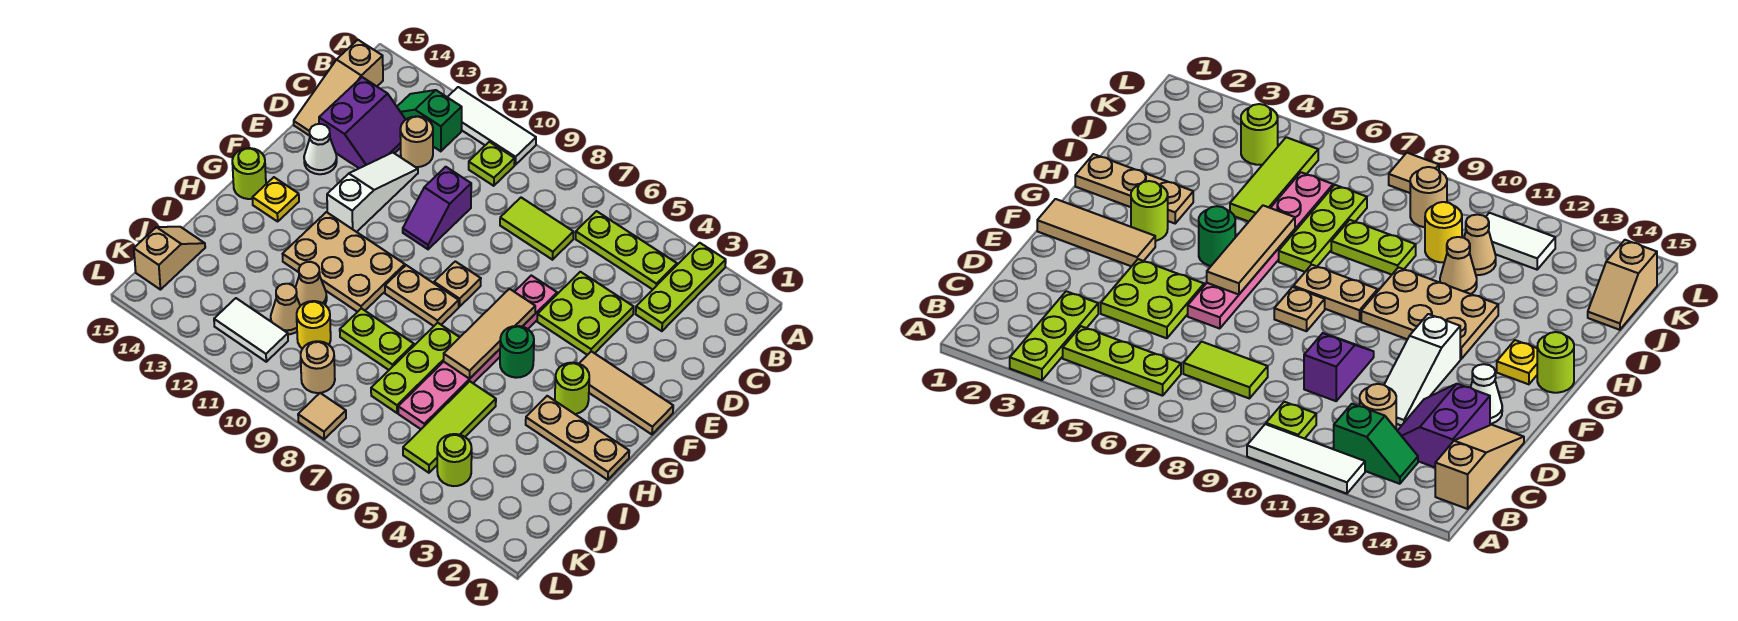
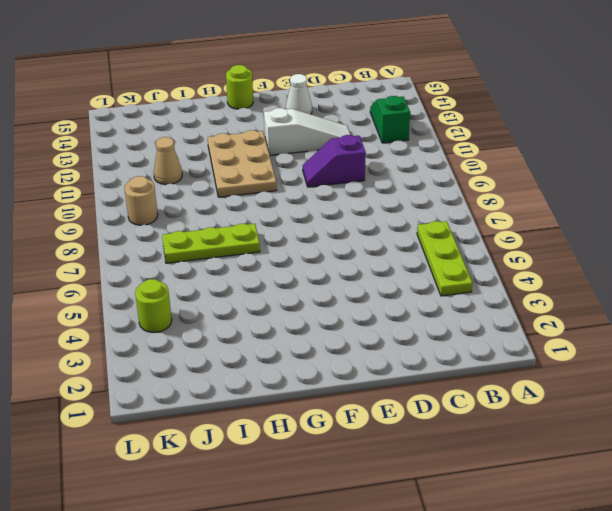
none -> lime plate A3:C3 level 1
none -> white tile A10:A12 level 1
none -> lime plate B10 level 1
none -> tan slope B15:D15 level 1 top B

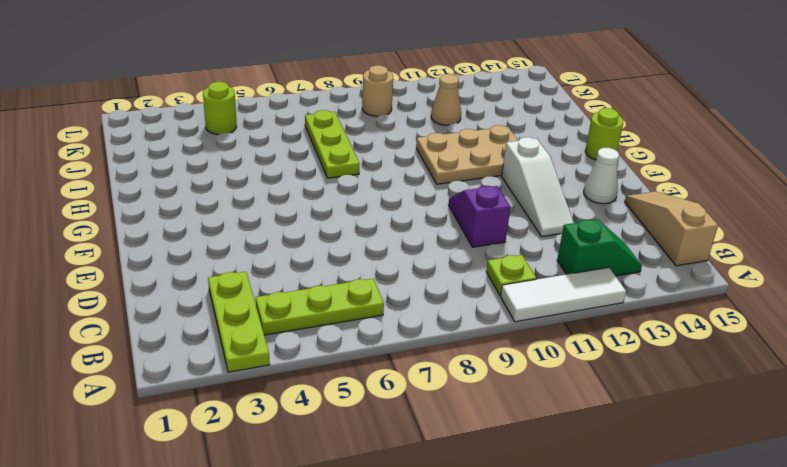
none -> lime tile C7:C8 level 1
none -> tan round brick C12 level 1
none -> purple slope C13:D14 level 1 top 14
none -> lime plate D4:E5 level 1

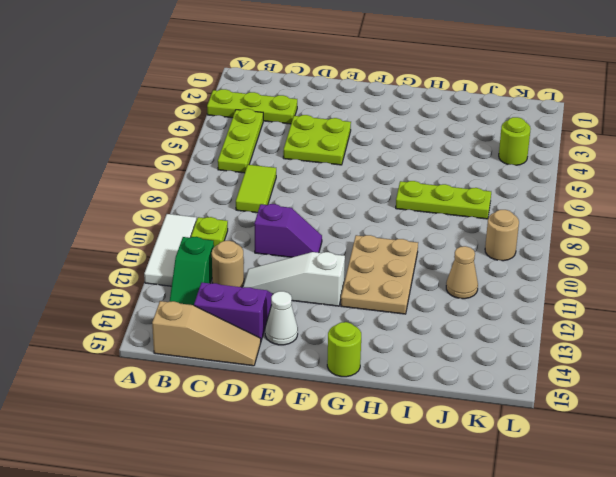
none -> pink plate E6:J6 level 1
none -> tan tile F1:F3 level 1
none -> tan plate F8 level 1
none -> lime round brick G3 level 1

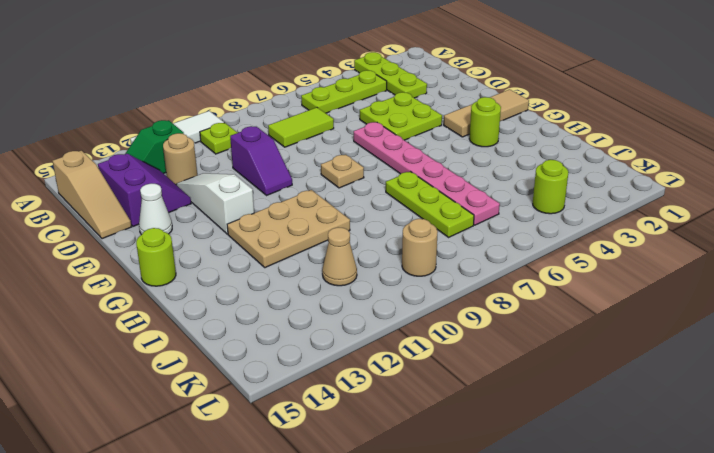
none -> green round brick G5 level 1
none -> tan plate G8:G9 level 1
none -> yellow plate G14 level 1
none -> tan plate H1:H3 level 1

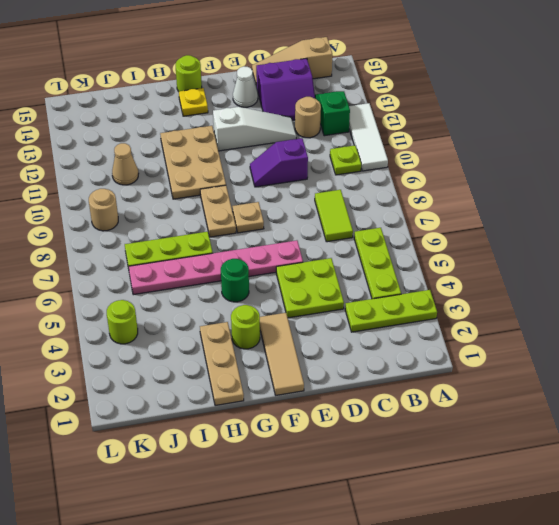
none -> lime tile I5:K5 level 1
none -> lime plate I8:I9 level 1
none -> tan cone I11 level 1
none -> yellow round brick J10 level 1

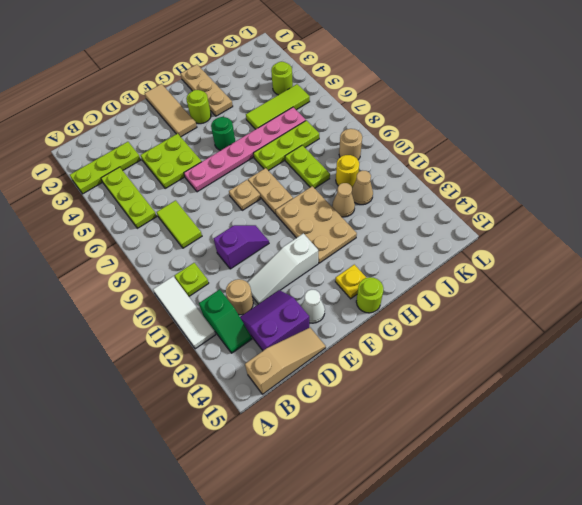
none -> tan slope J15:K15 level 1 top K
none -> white tile K11:K12 level 1
none -> tan tile L8 level 1
none -> tan tile F6:H6 level 2

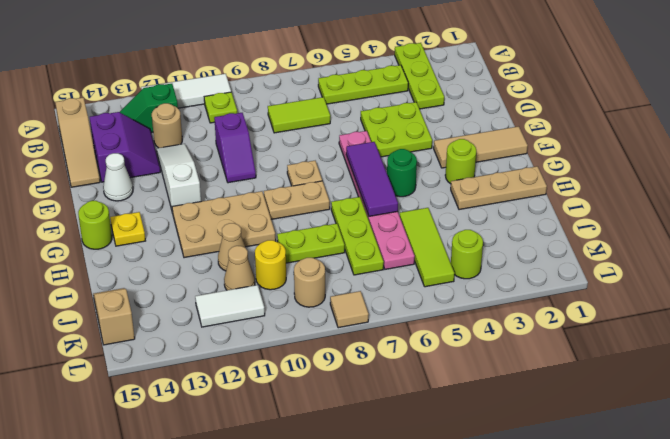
purple tile F6:H6 level 2 -> tan tile F6:H6 level 2

